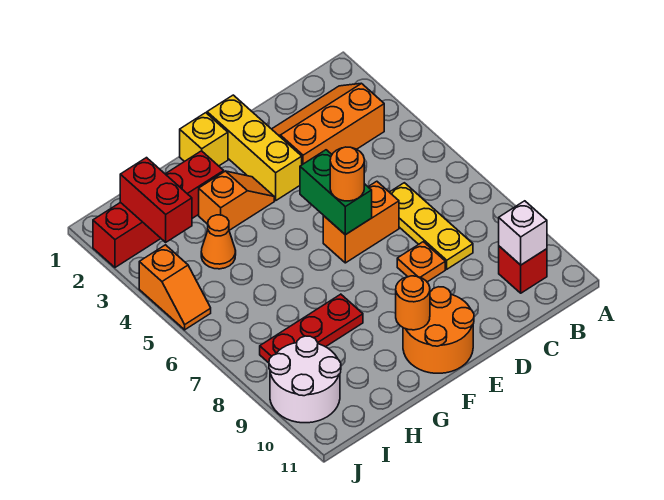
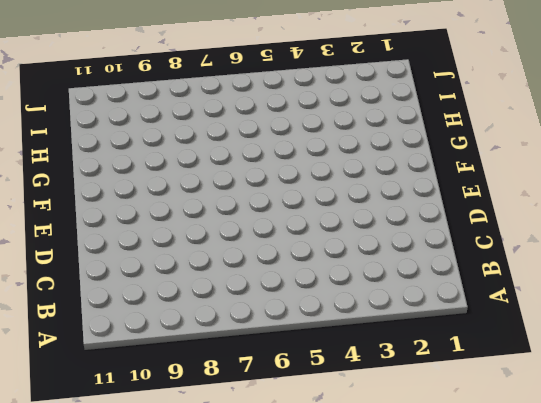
none -> orange slope B2:D3 level 1 top 3
none -> red brick B10 level 1
none -> yellow plate C6:C8 level 1

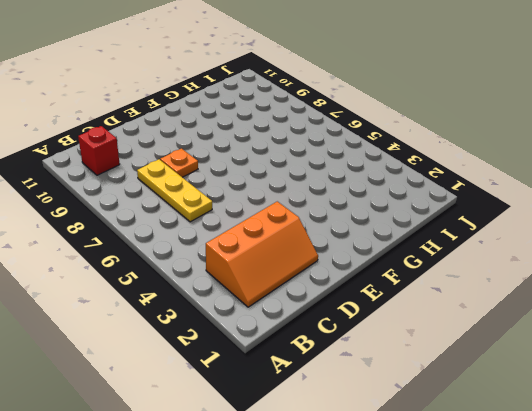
none -> orange brick D6:E6 level 1
none -> yellow brick E1:E3 level 1
none -> orange round brick E10:F11 level 1

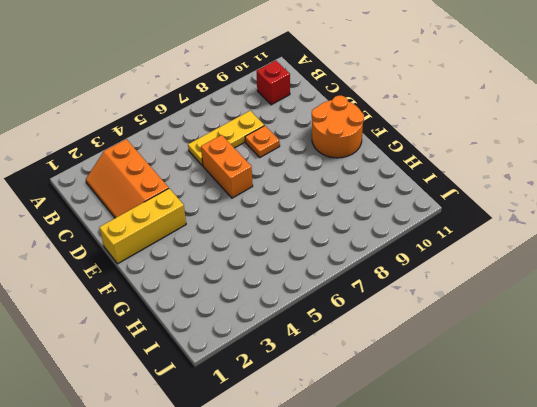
none -> yellow brick F1 level 1
none -> orange slope F3:G3 level 1 top G
none -> red brick G2:J2 level 1

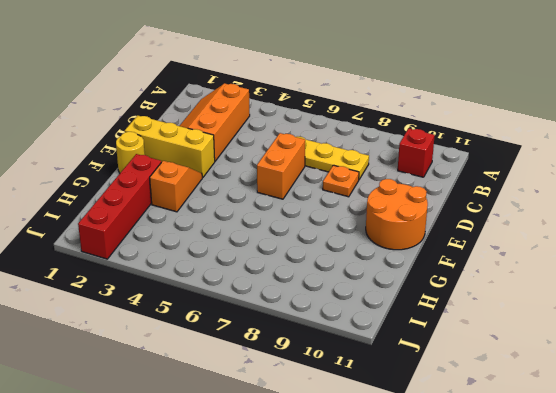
yellow round brick F1 level 1 -> yellow brick F1 level 1
none -> red plate G8:I8 level 1
none -> orange cone H4 level 1
none -> white round brick I9:J10 level 1

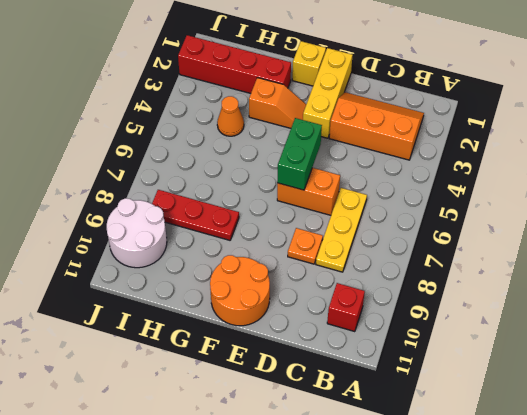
none -> orange slope J4:J5 level 1 top 4
none -> white brick B10 level 2
none -> orange round brick F10 level 2

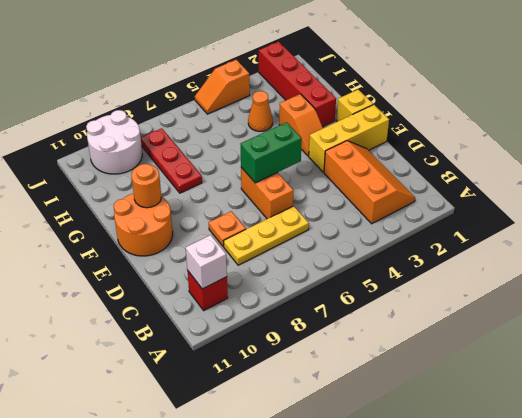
none -> red brick I2:I3 level 2
none -> orange round brick E6 level 3

